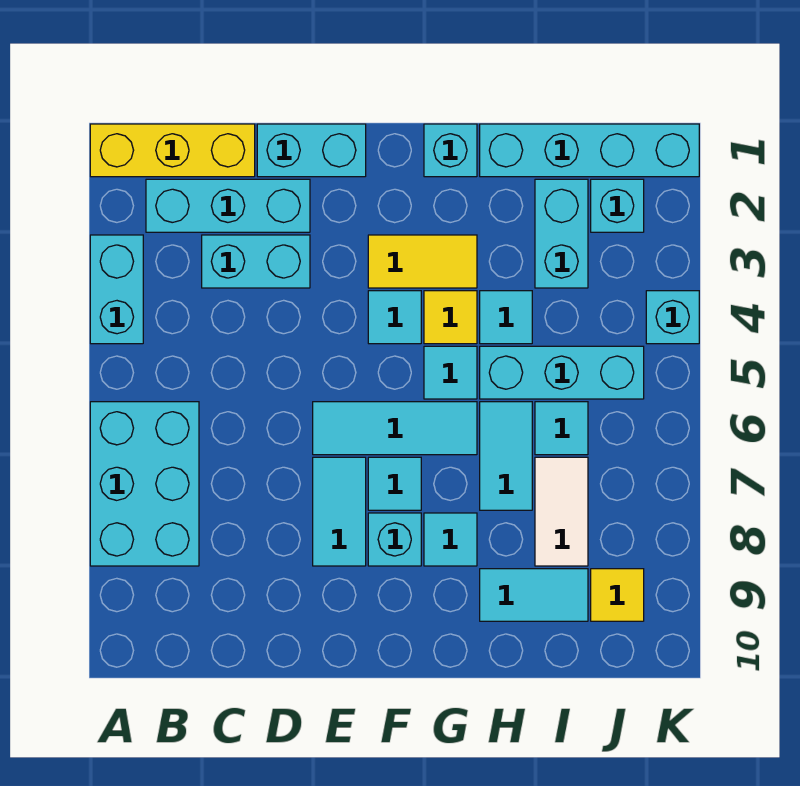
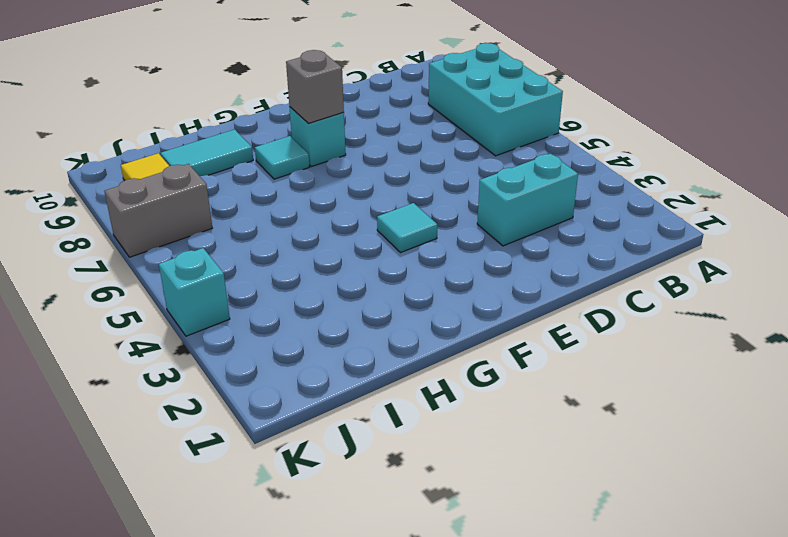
grey brick F8 level 2 -> none
grey brick J7:K7 level 1 -> none
none -> yellow brick A1:C1 level 1
none -> cyan brick A3:A4 level 1
none -> cyan brick B2:D2 level 1

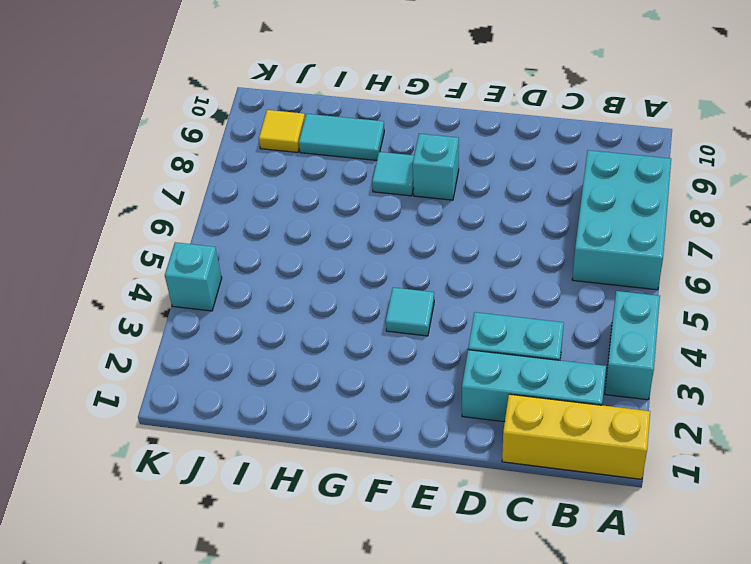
none -> cyan brick D1:E1 level 1
none -> cyan tile E6:G6 level 1
none -> cyan tile E7:E8 level 1

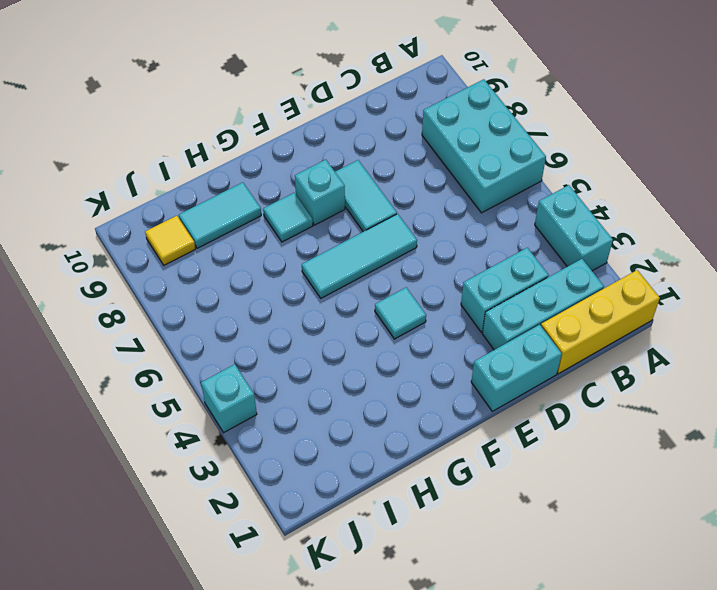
none -> yellow tile F3:G3 level 1
none -> cyan tile F7 level 1
none -> cyan brick G1 level 1

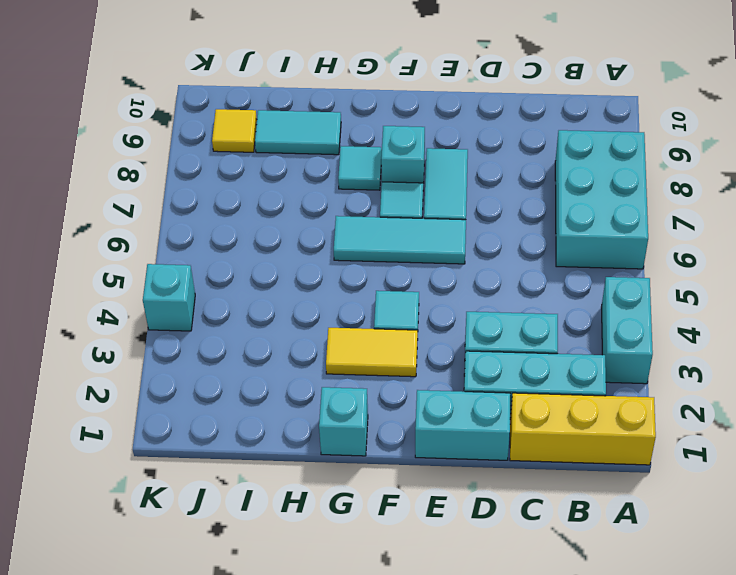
none -> yellow tile G4 level 1
none -> cyan tile G5 level 1
none -> cyan brick H1:K1 level 1

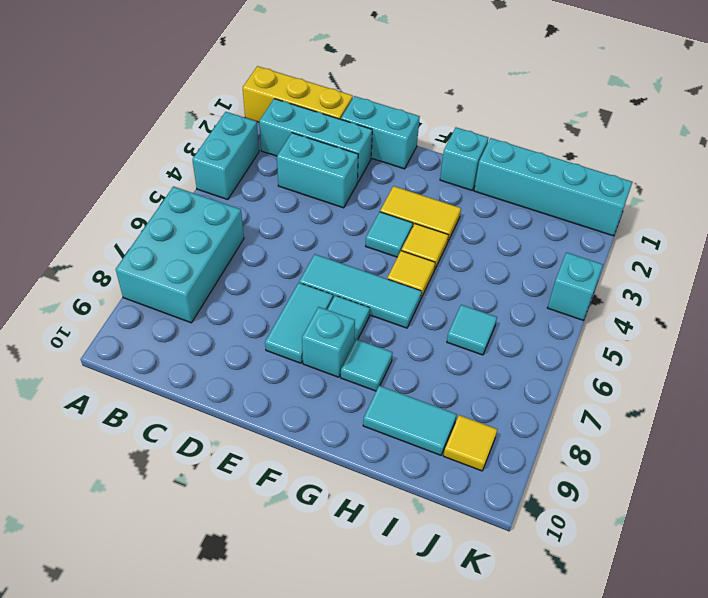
yellow tile G5 level 1 -> cyan tile G5 level 1
none -> cyan tile H4 level 1
none -> cyan brick H5:J5 level 1
none -> cyan tile H6:H7 level 1

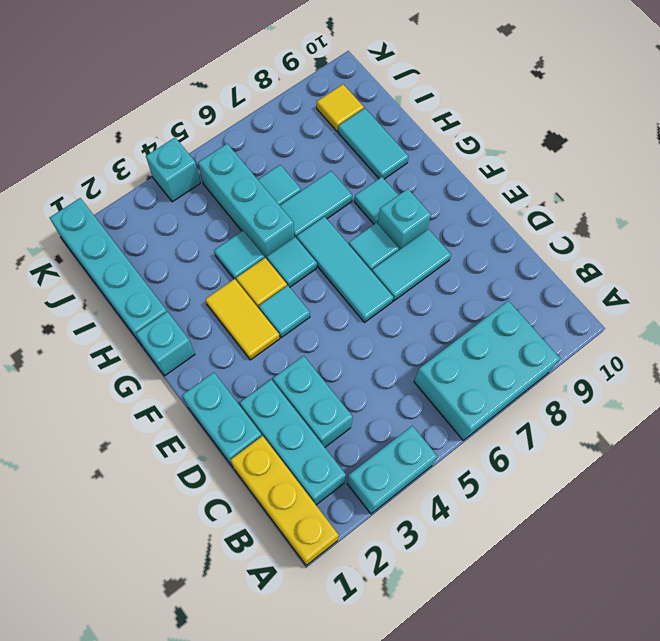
none -> cyan brick I2:I3 level 1
none -> white tile I7:I8 level 1
none -> cyan brick J2 level 1

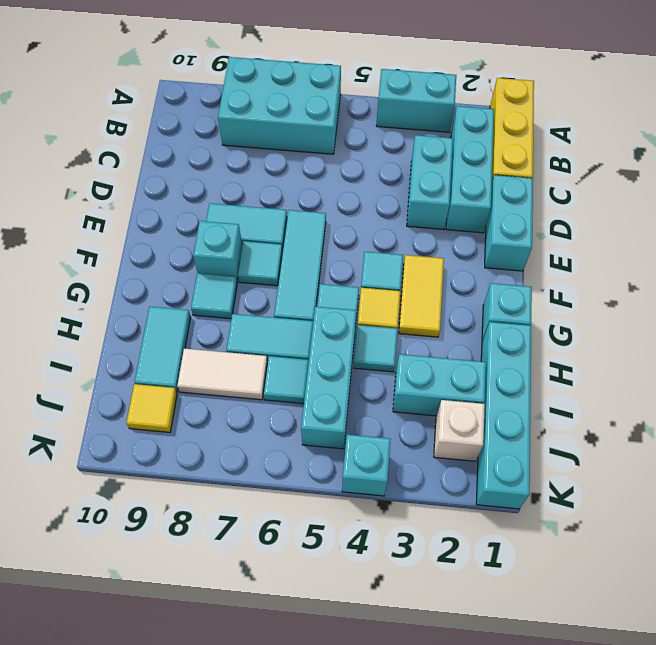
white brick J2 level 1 -> cyan brick J2 level 1

